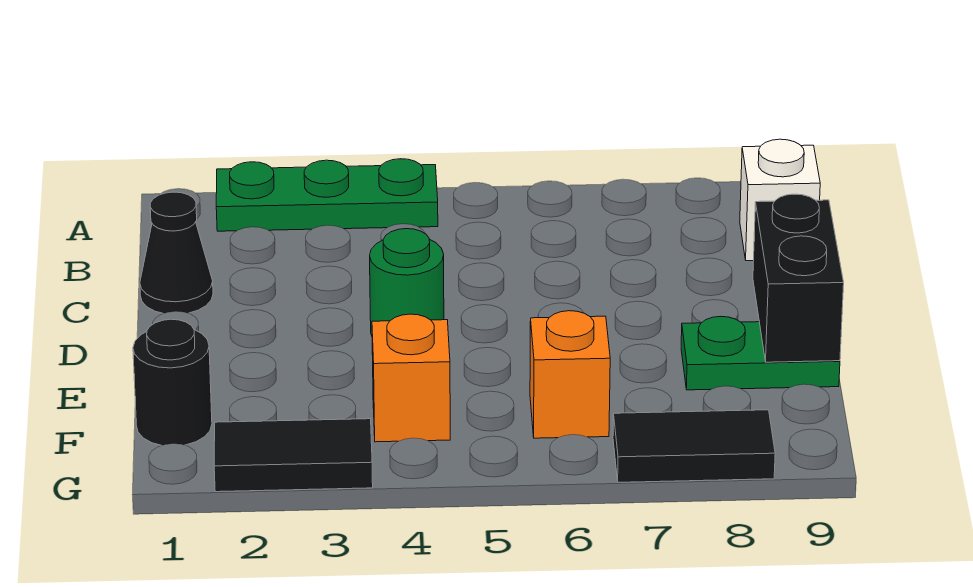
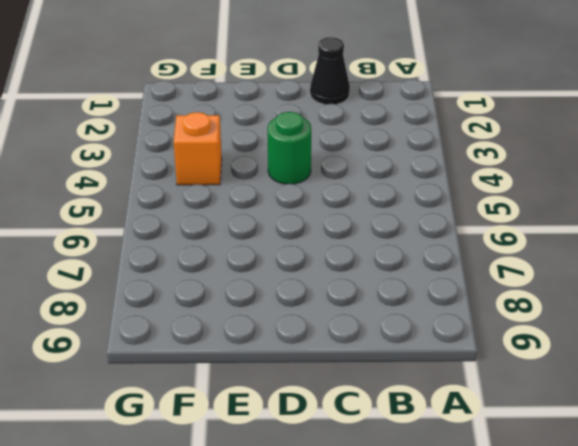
none -> green plate A2:A4 level 1
none -> white brick B9 level 1

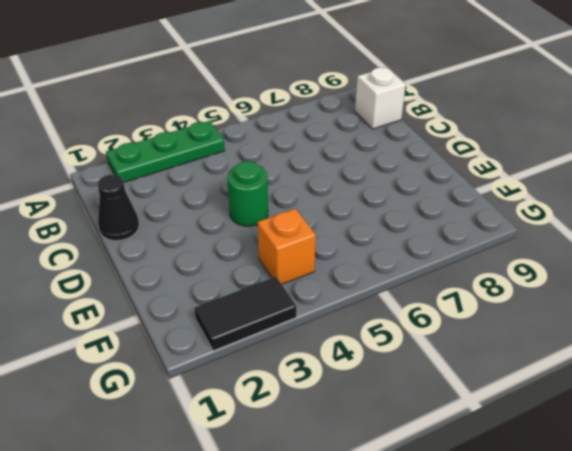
none -> green plate E8:E9 level 1
none -> black round brick F1 level 1

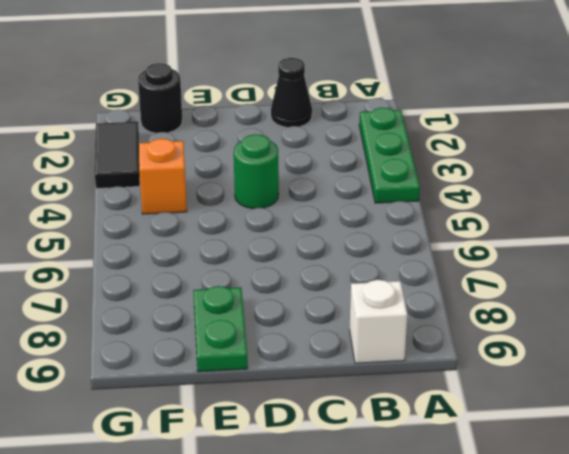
none -> orange brick F6 level 1
none -> black tile G7:G8 level 1

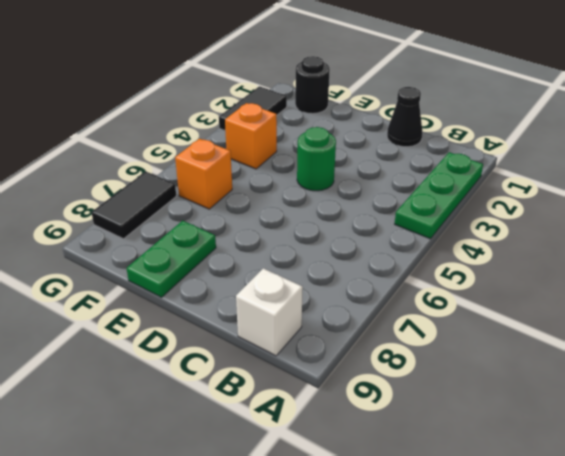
none -> black brick D9:E9 level 2

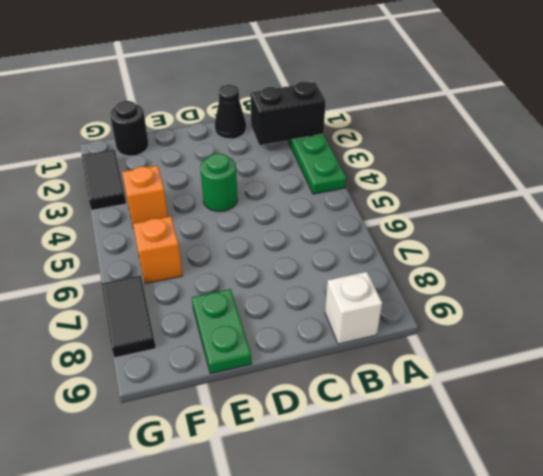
black brick A2:B2 level 2 -> black brick D9:E9 level 2

